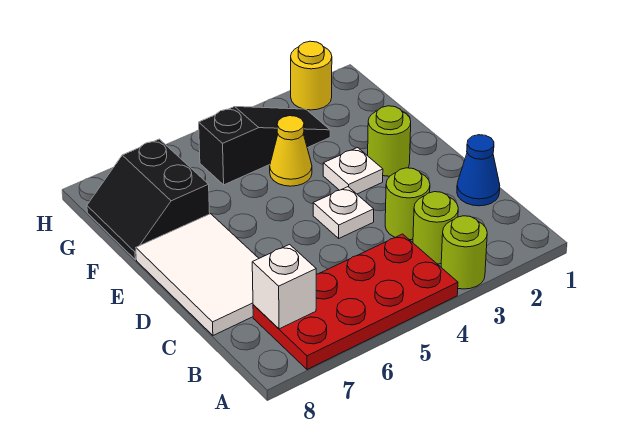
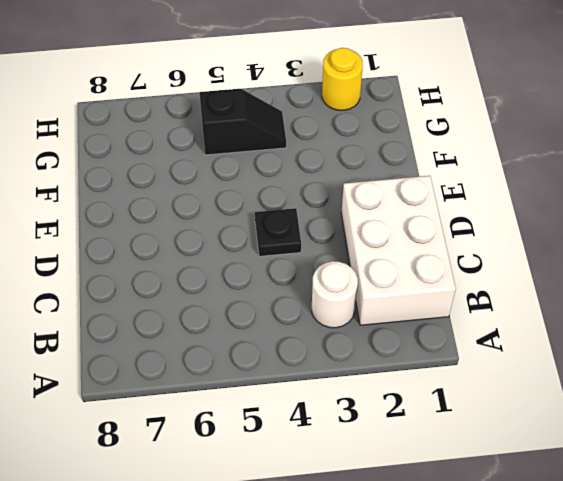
white brick B1:D2 level 1 -> blue cone C1 level 1
white round brick B3 level 1 -> lime round brick B3 level 1
black plate D4 level 1 -> white plate D4 level 1
black slope G4:G5 level 1 top 5 -> black slope G3:G5 level 1 top 5
none -> lime round brick A3 level 1
none -> red plate A4:B7 level 1
none -> lime round brick C3 level 1

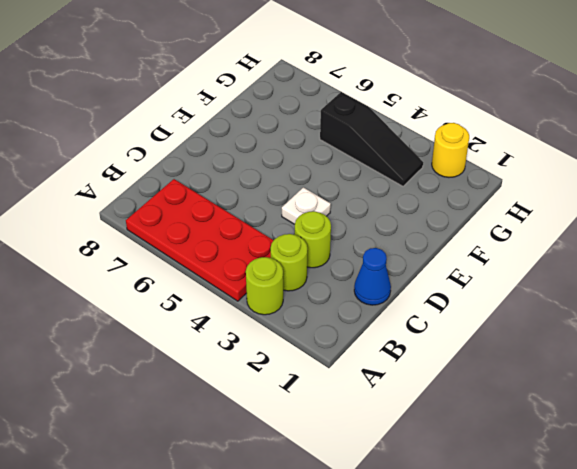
none -> white tile C7:E8 level 1
none -> lime round brick E2 level 1
none -> white plate E3 level 1

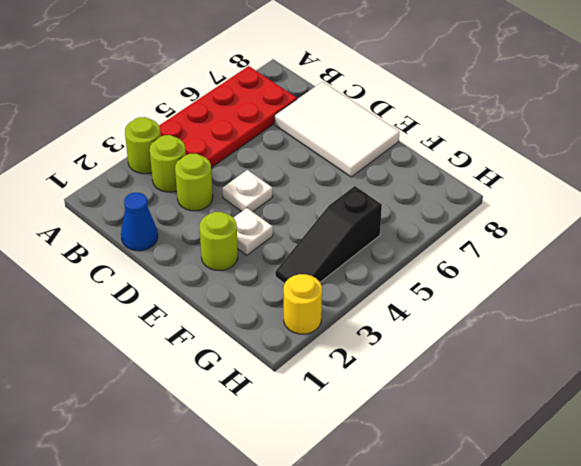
none -> yellow cone F4 level 1
none -> black slope F7:G8 level 1 top 7
none -> white brick B7 level 2

